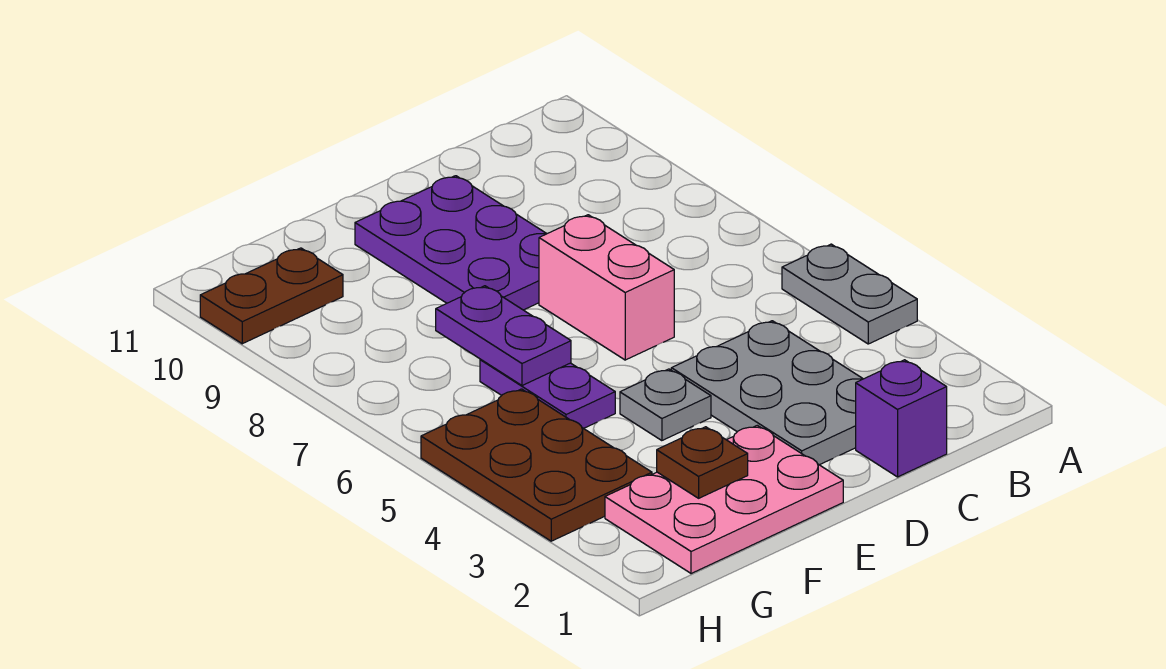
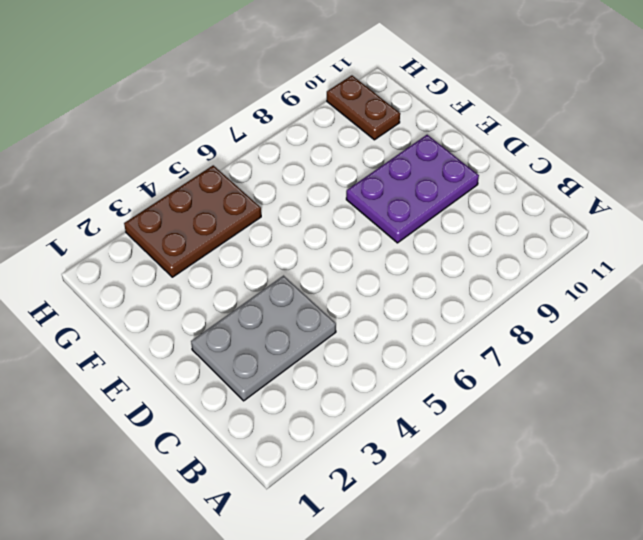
none -> grey plate A4:A5 level 1
none -> purple brick C1 level 1
none -> pink brick D6:D7 level 1

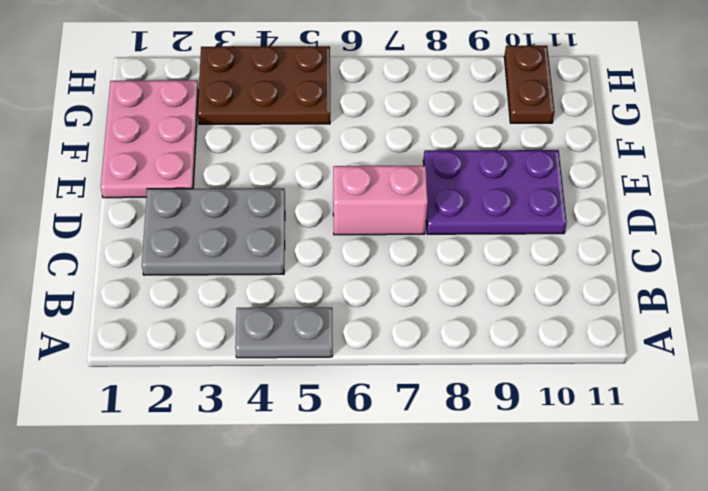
none -> purple brick C1 level 1
none -> grey plate E4 level 1
none -> purple plate F5:F6 level 1

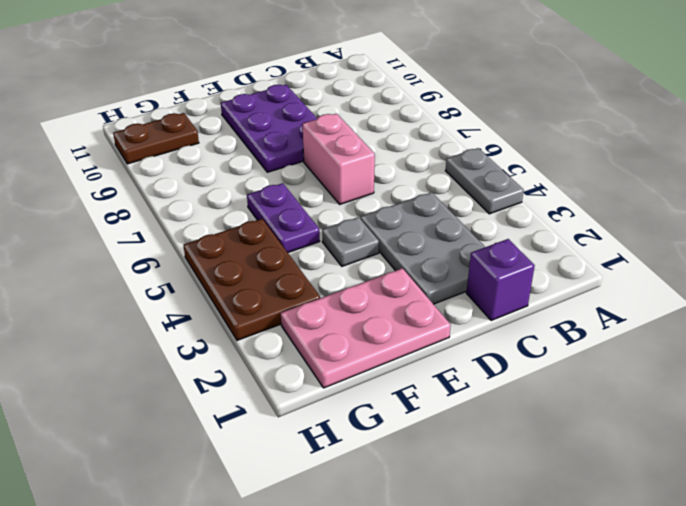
none -> brown plate F2 level 2
none -> purple plate F6:F7 level 2

